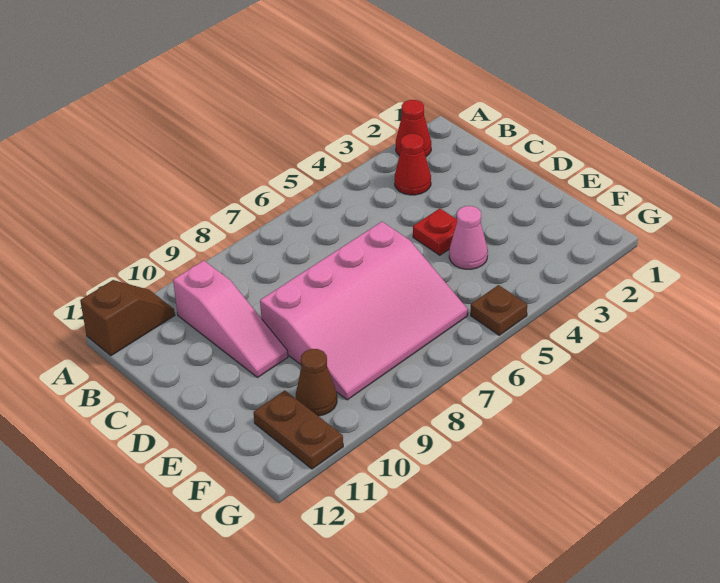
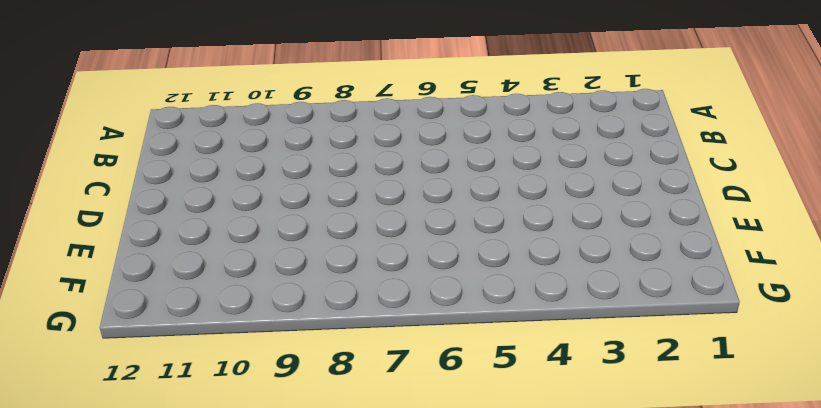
none -> red cone A2 level 1
none -> brown slope A11:A12 level 1 top 12

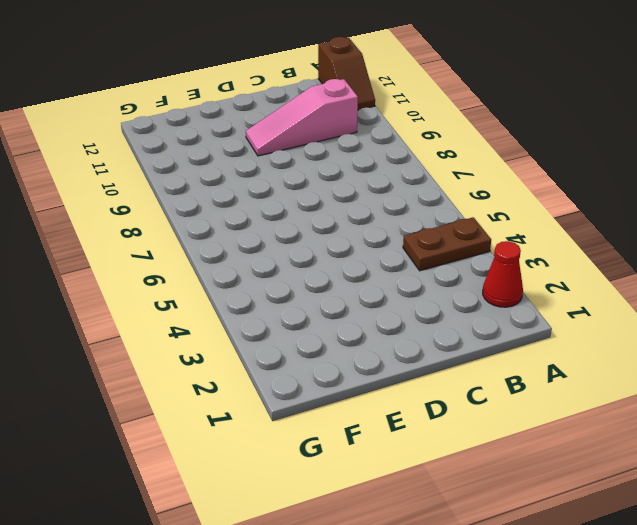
brown plate A4:B4 level 1 -> brown plate F11:G11 level 1
none -> red cone B3 level 1
none -> red plate D4 level 1

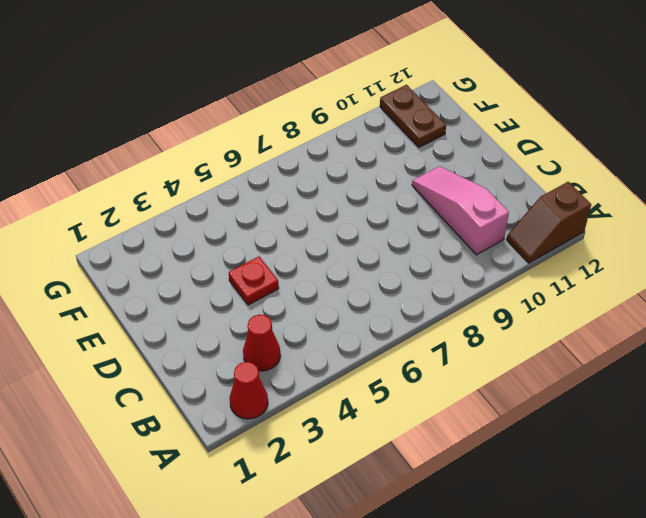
none -> pink slope D6:F9 level 1 top D
none -> pink cone E4 level 1

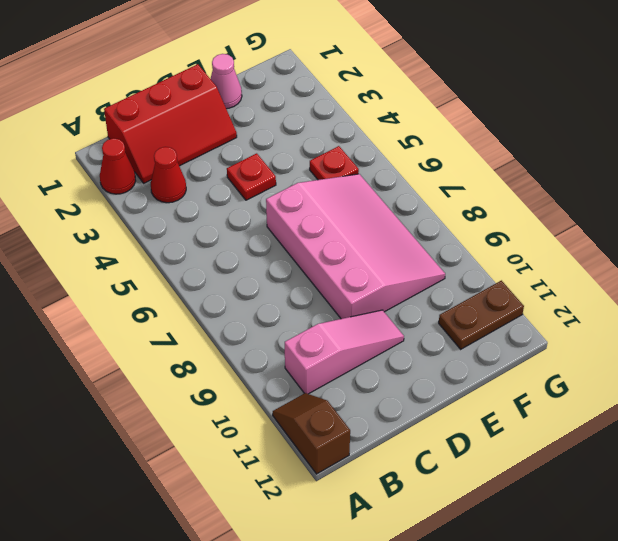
red slope B1:D2 level 1 top 1 -> none
pink cone E1 level 1 -> pink cone E4 level 1
red plate F5 level 1 -> none
none -> brown cone F10 level 1
none -> brown plate G5 level 1

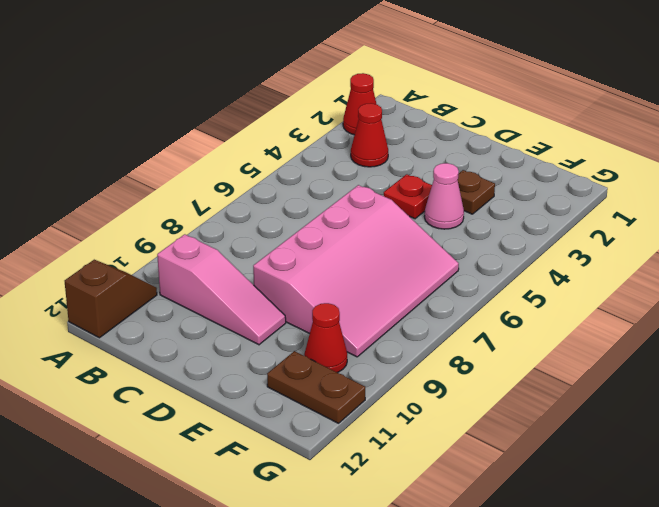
brown plate E3 level 1 -> brown plate G5 level 1
red cone F10 level 1 -> brown cone F10 level 1

